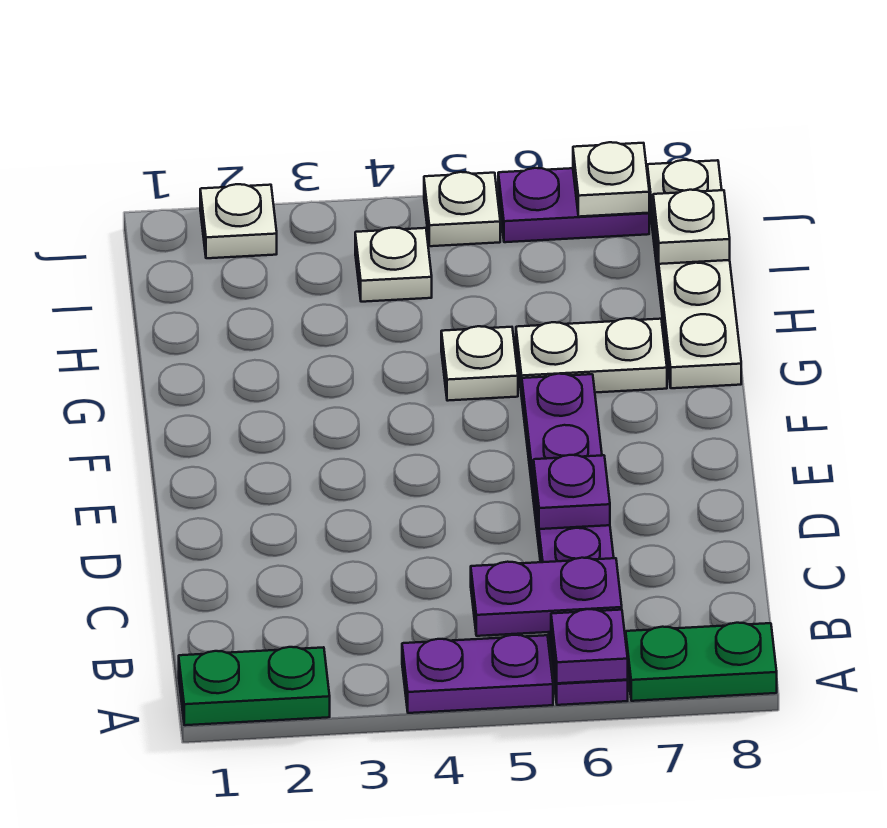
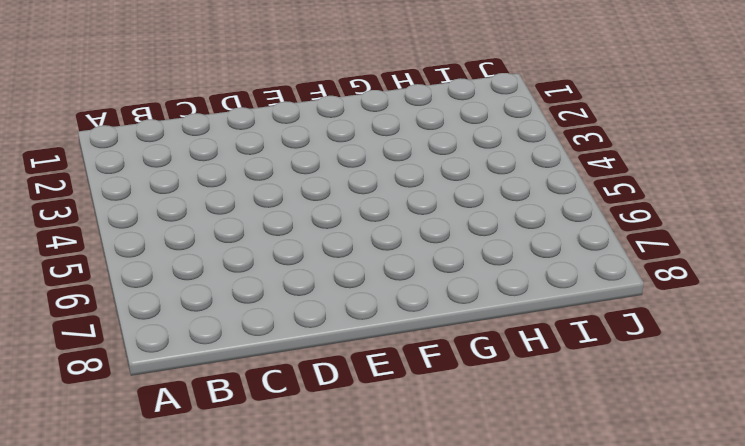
none -> green plate A1:A2 level 1
none -> purple plate A4:A5 level 1
none -> purple plate A6:F6 level 1

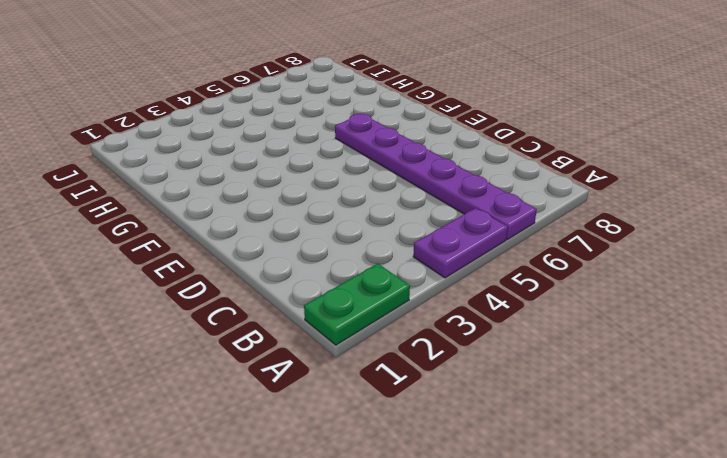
none -> green plate A7:A8 level 1
none -> white plate G5 level 1
none -> white plate G6:G7 level 1

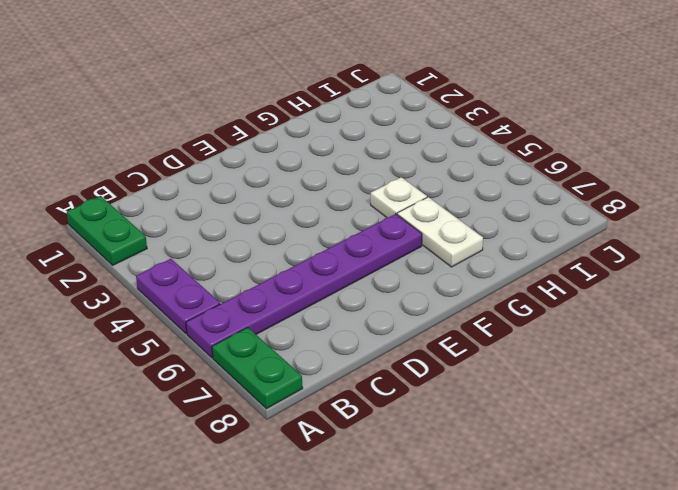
none -> white plate G8:J8 level 1
none -> white plate I4 level 1
none -> white plate J2 level 1

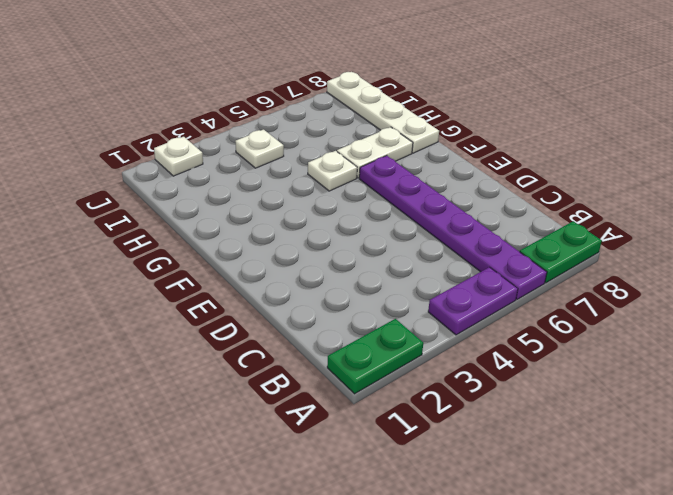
none -> white plate J5 level 1
none -> purple plate J6:J7 level 1
none -> purple plate A6 level 2

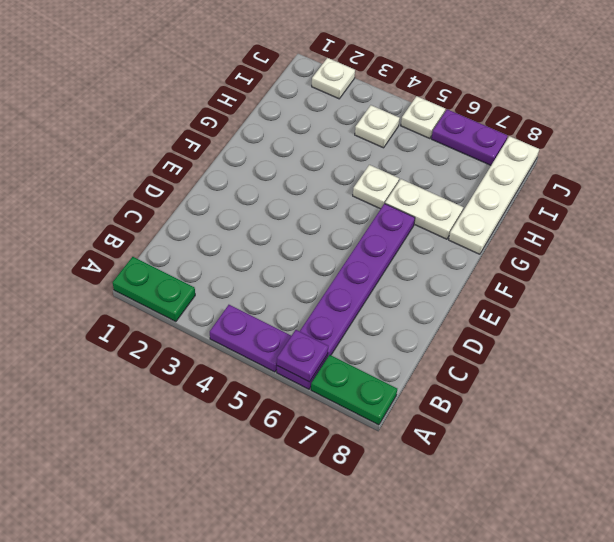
none -> purple plate B5:B6 level 2
none -> purple plate D6 level 2
none -> white plate I8 level 2

